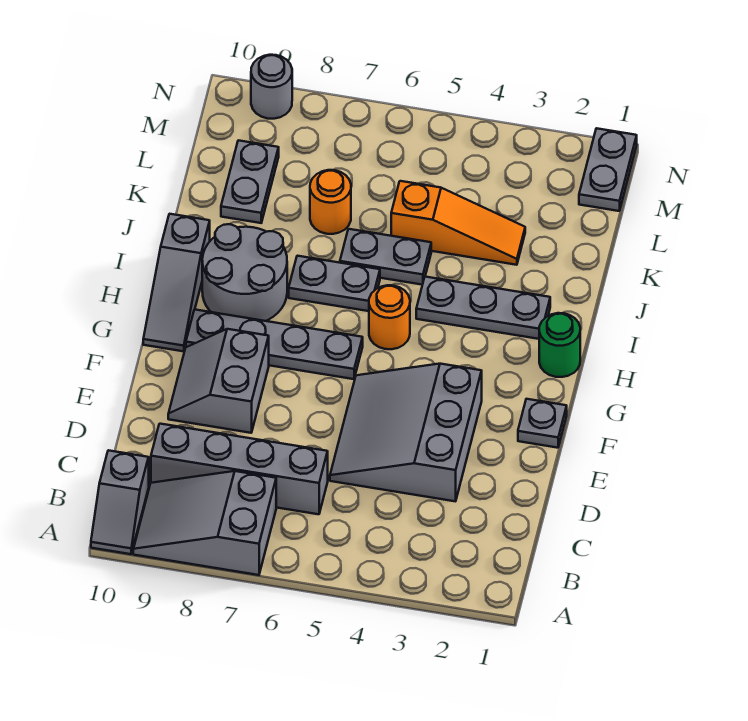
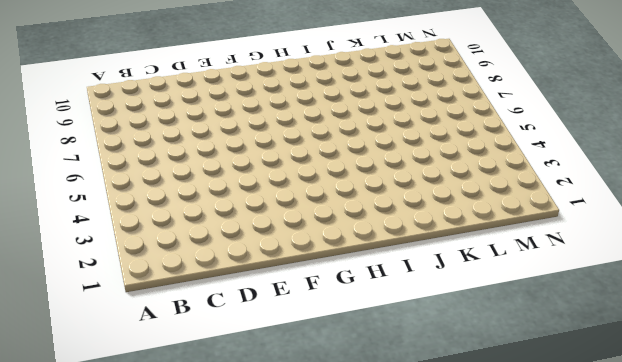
none -> grey slope A7:B9 level 1 top 7
none -> grey slope A10:B10 level 1 top B
none -> grey brick C6:C9 level 1

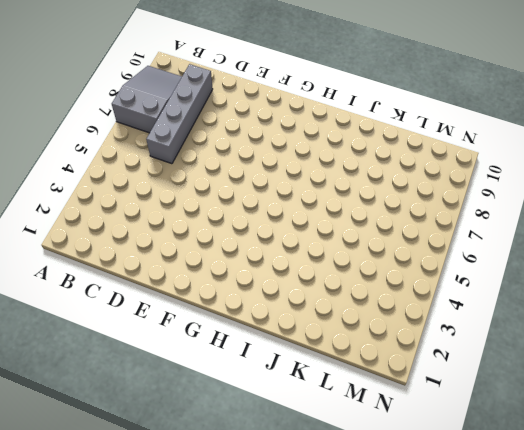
none -> grey slope A10:B10 level 1 top B
none -> grey slope D3:F5 level 1 top 3
none -> grey slope E8:F9 level 1 top 8

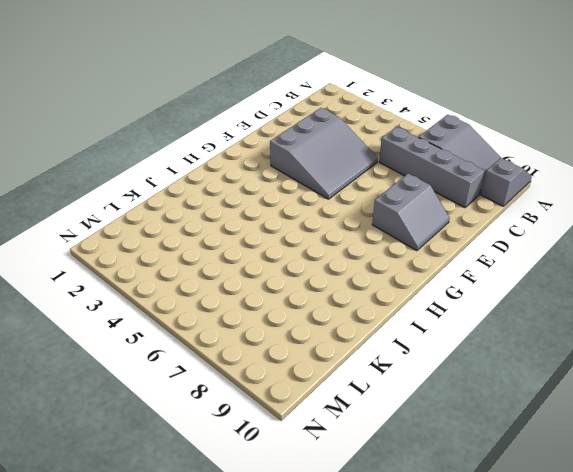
none -> grey plate F1 level 1
none -> grey plate G6:G9 level 1
none -> grey slope G10:I10 level 1 top I

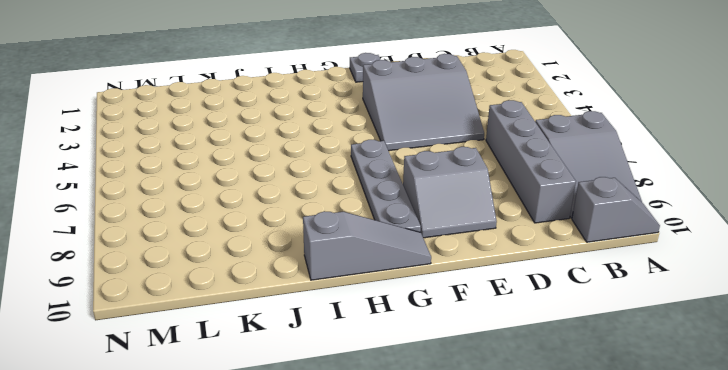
none -> green round brick H1 level 1
none -> orange round brick H5 level 1
none -> grey round brick H8:I9 level 1

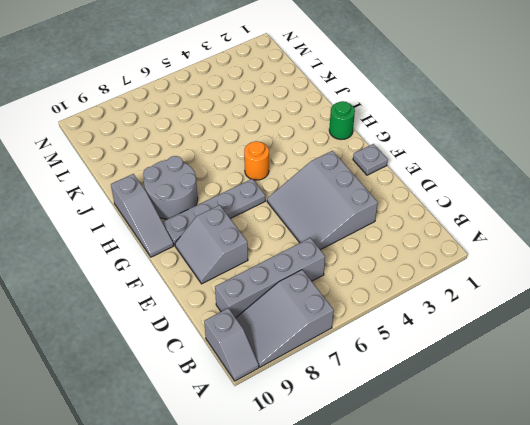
none -> grey plate I2:I4 level 1
none -> grey plate I6:I7 level 1
none -> grey plate J5:J6 level 1

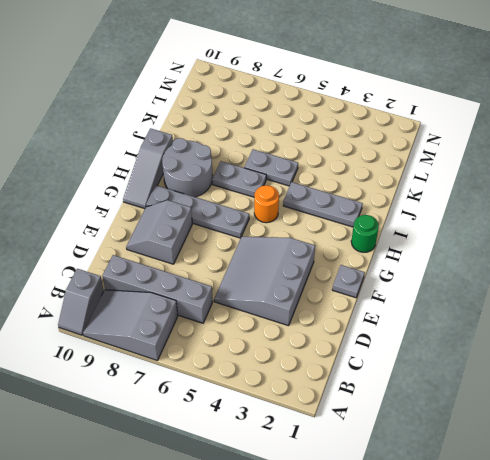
none -> orange slope K3:K5 level 1 top 5
none -> orange round brick K7 level 1
none -> grey plate K9:L9 level 1

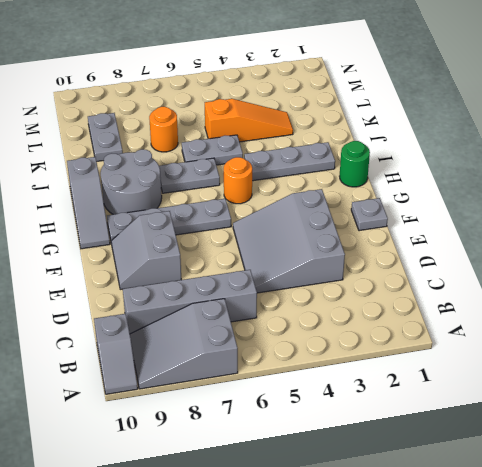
none -> grey plate M1:N1 level 1
none -> grey round brick N9 level 1

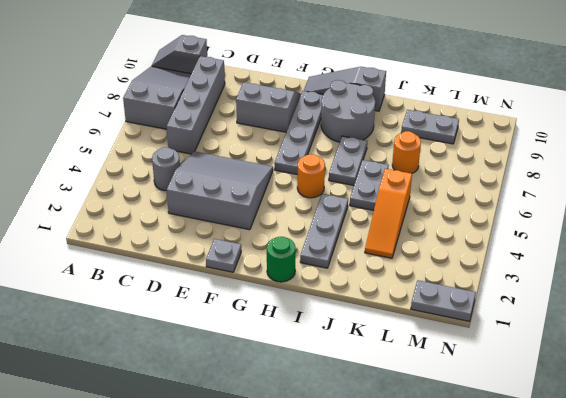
grey round brick C4 level 1 -> grey round brick N9 level 1

